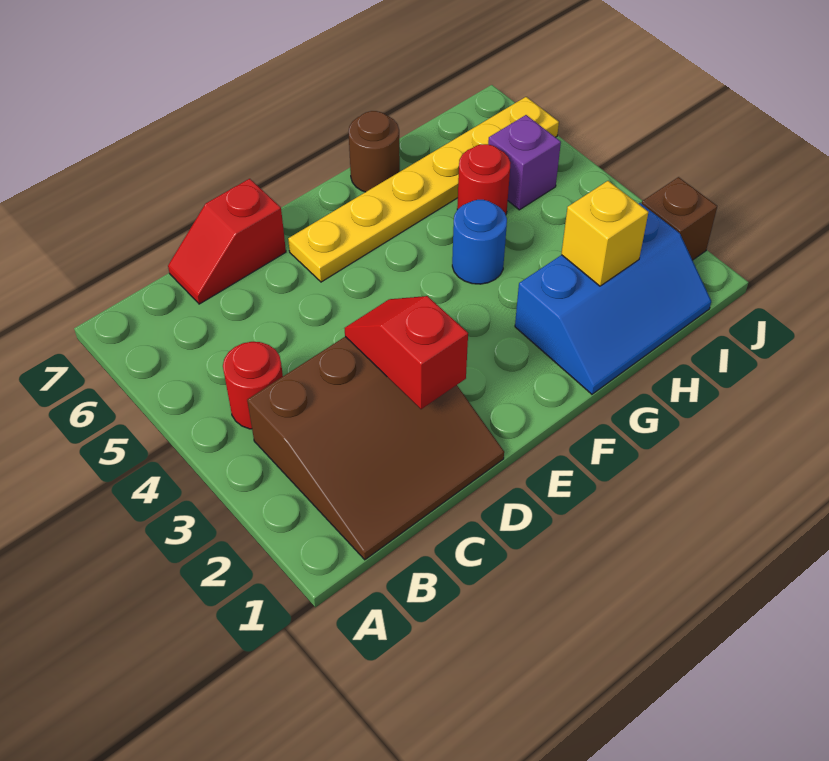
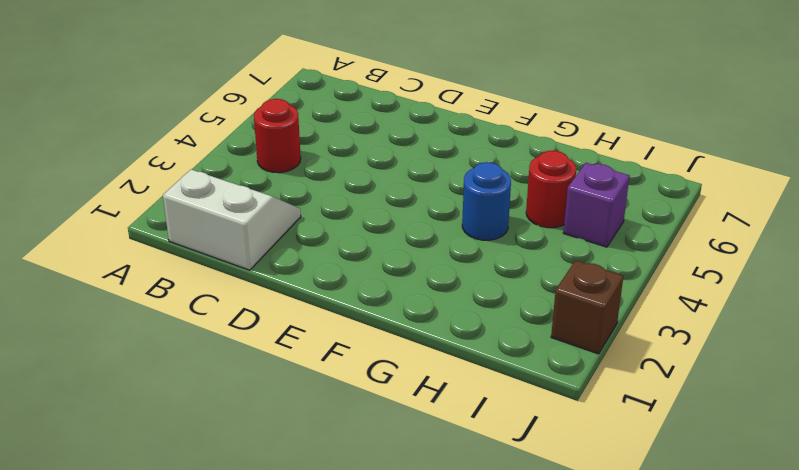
white slope B1:C2 level 1 top 1 -> brown slope B1:D3 level 1 top 3
none -> red slope C7:D7 level 1 top D
none -> yellow plate E6:J6 level 1
none -> blue slope G1:I2 level 1 top 2

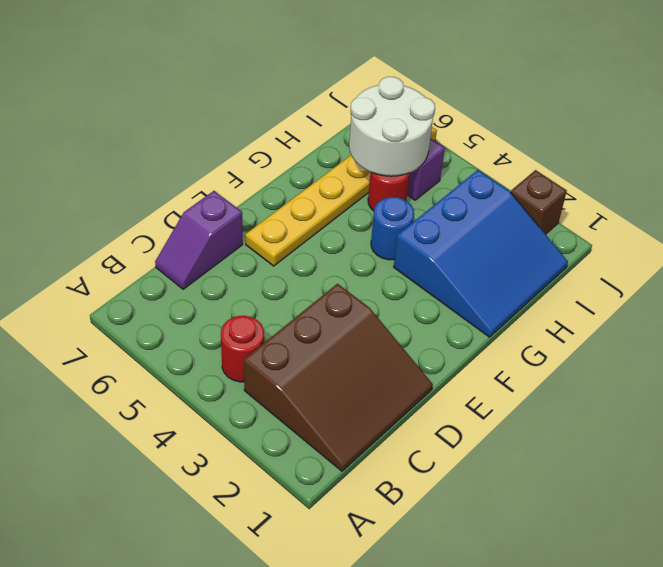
purple slope C7:D7 level 1 top D -> red slope C7:D7 level 1 top D
blue slope G1:I3 level 1 top 3 -> blue slope G1:I2 level 1 top 2
white round brick H5:I6 level 2 -> none
none -> brown round brick G7 level 1
none -> red slope D2:D3 level 2 top 2
none -> yellow brick H2 level 2

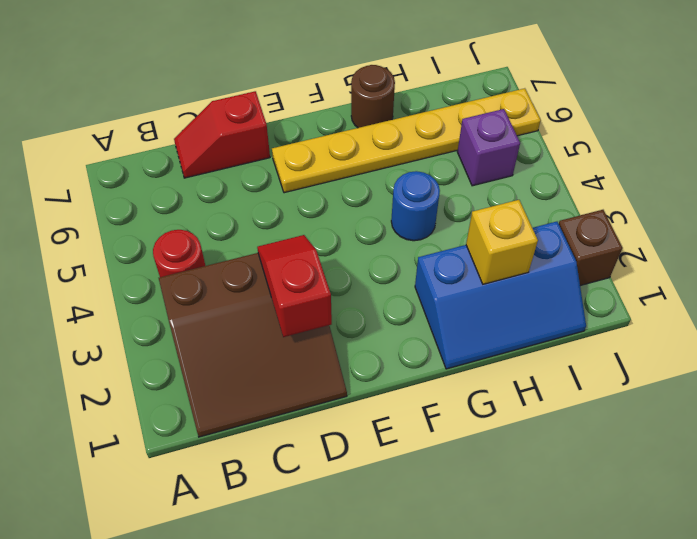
none -> red round brick H5 level 1

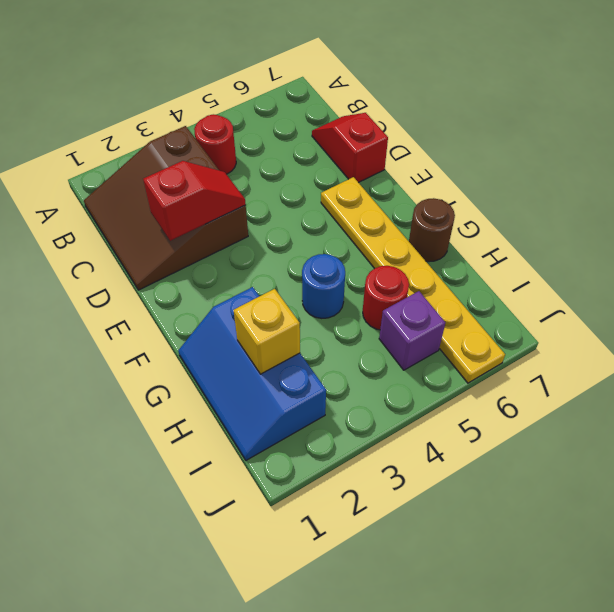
none -> brown brick J2 level 1

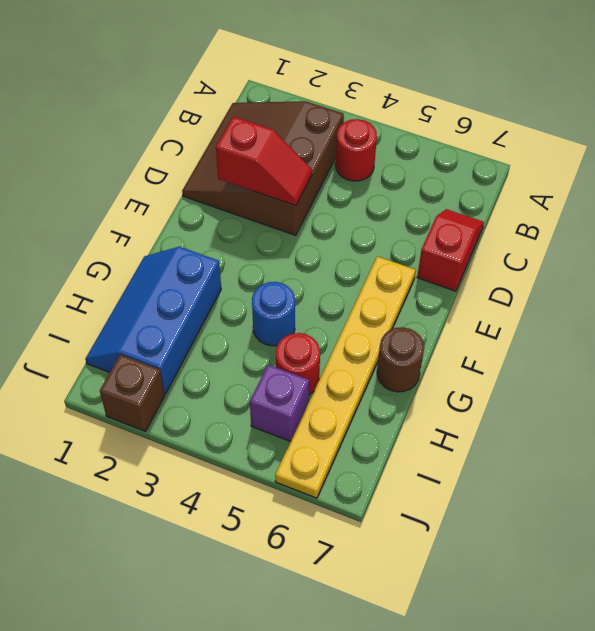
none -> yellow brick H2 level 2

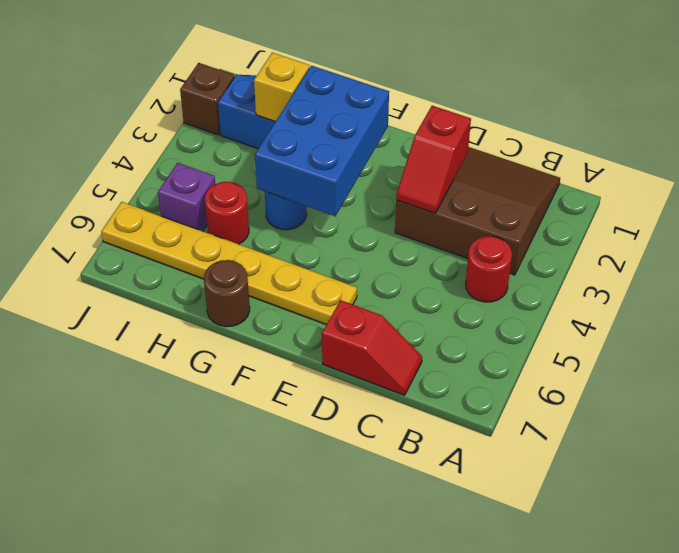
blue brick F2:G4 level 2 -> none

